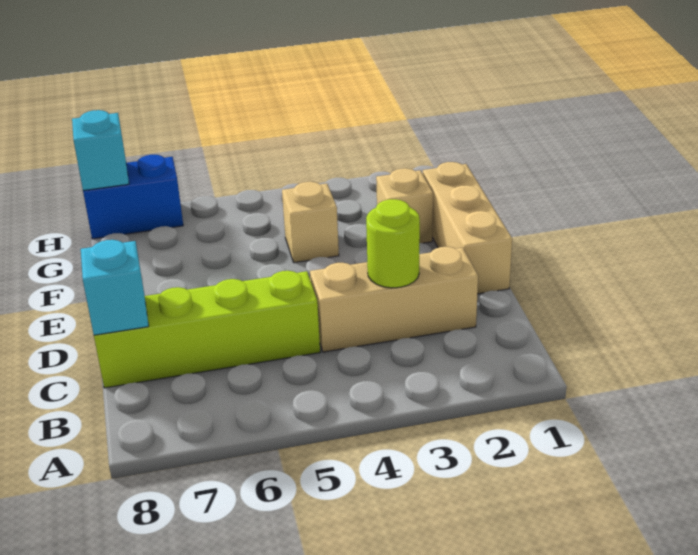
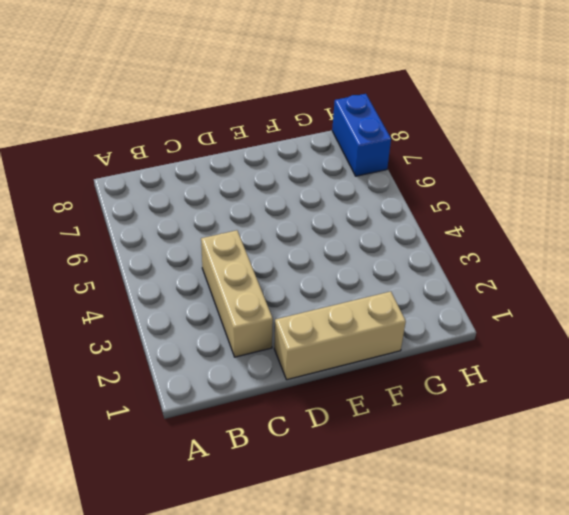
none -> lime brick C5:C8 level 1
none -> tan brick F2 level 1

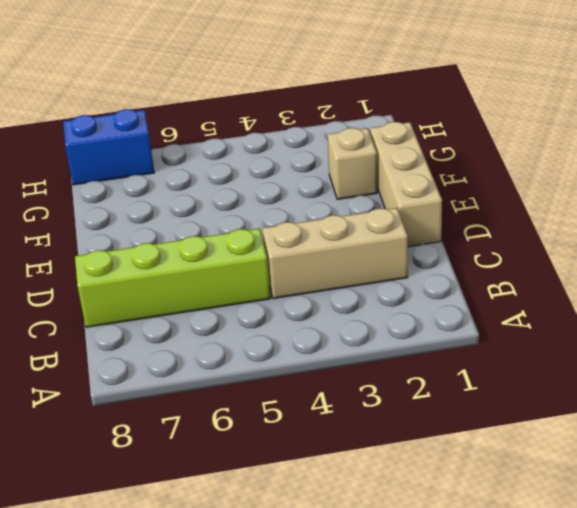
none -> tan brick F4 level 1
none -> lime round brick C3 level 2

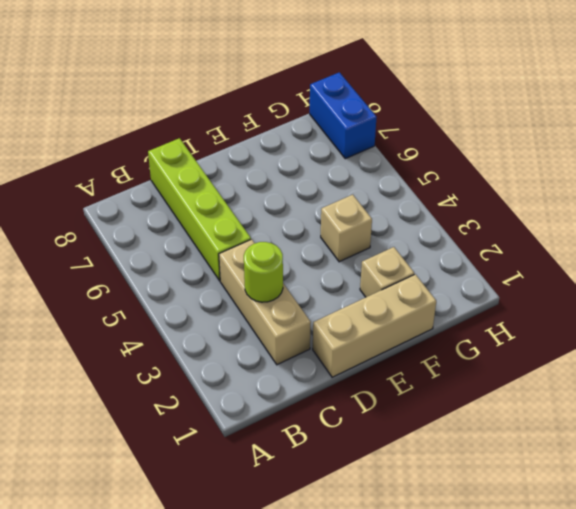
none -> cyan brick C8 level 2
none -> cyan brick H8 level 2

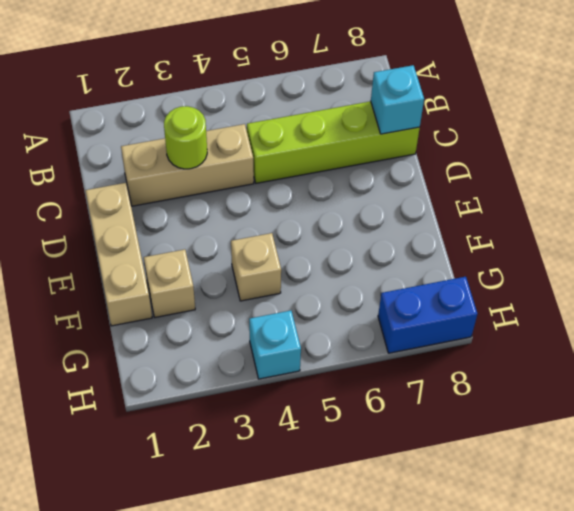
cyan brick H4 level 1 -> cyan brick H8 level 2

